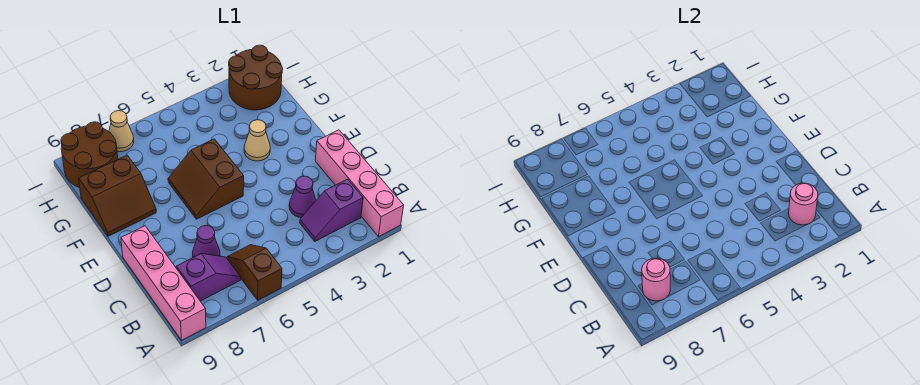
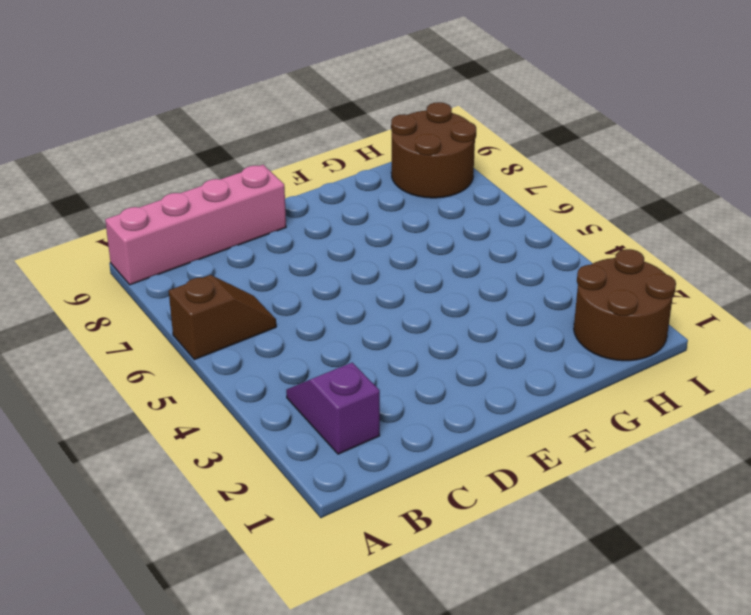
none -> pink brick A1:D1 level 1
none -> purple slope B7:B8 level 1 top 8
none -> purple cone C3 level 1

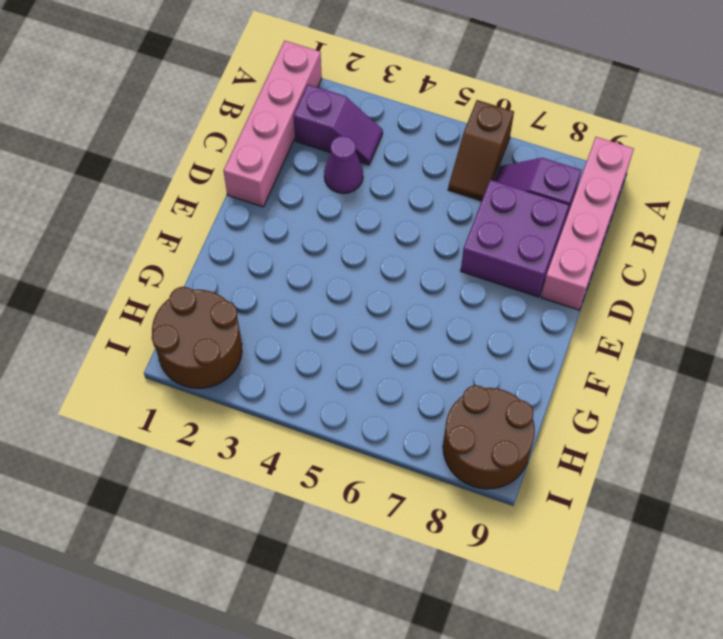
purple brick C7:D8 level 1 -> purple cone C7 level 1
none -> brown slope E5:F6 level 1 top 5
none -> tan cone F3 level 1
none -> brown slope F8:G9 level 1 top G

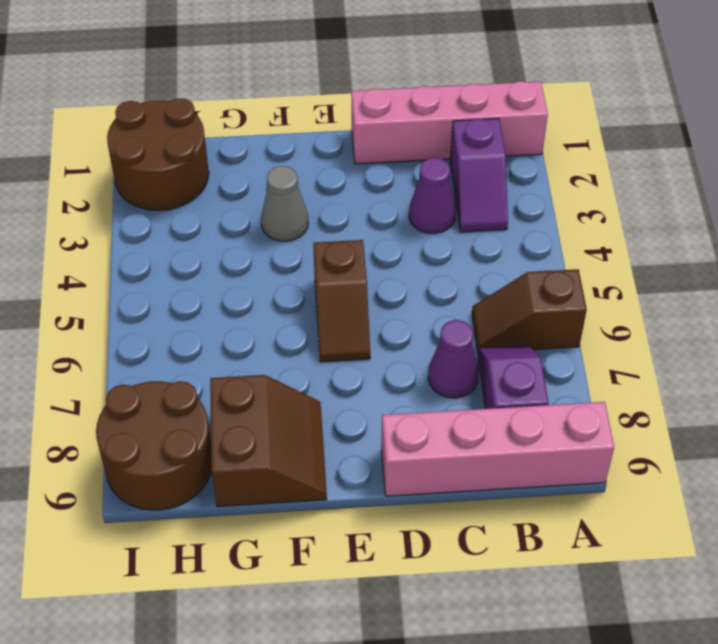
brown slope E5:E6 level 1 top 5 -> brown slope E5:F6 level 1 top 5
grey cone F3 level 1 -> tan cone F3 level 1
none -> tan cone I7 level 1
none -> pink round brick B2 level 2
none -> pink round brick B8 level 2

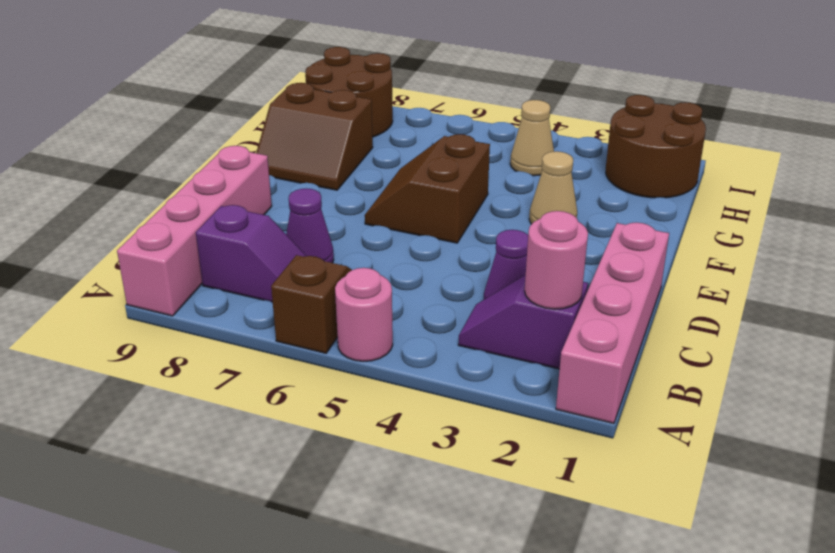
pink round brick A5 level 1 -> pink round brick B8 level 2
tan cone H4 level 1 -> tan cone I7 level 1

